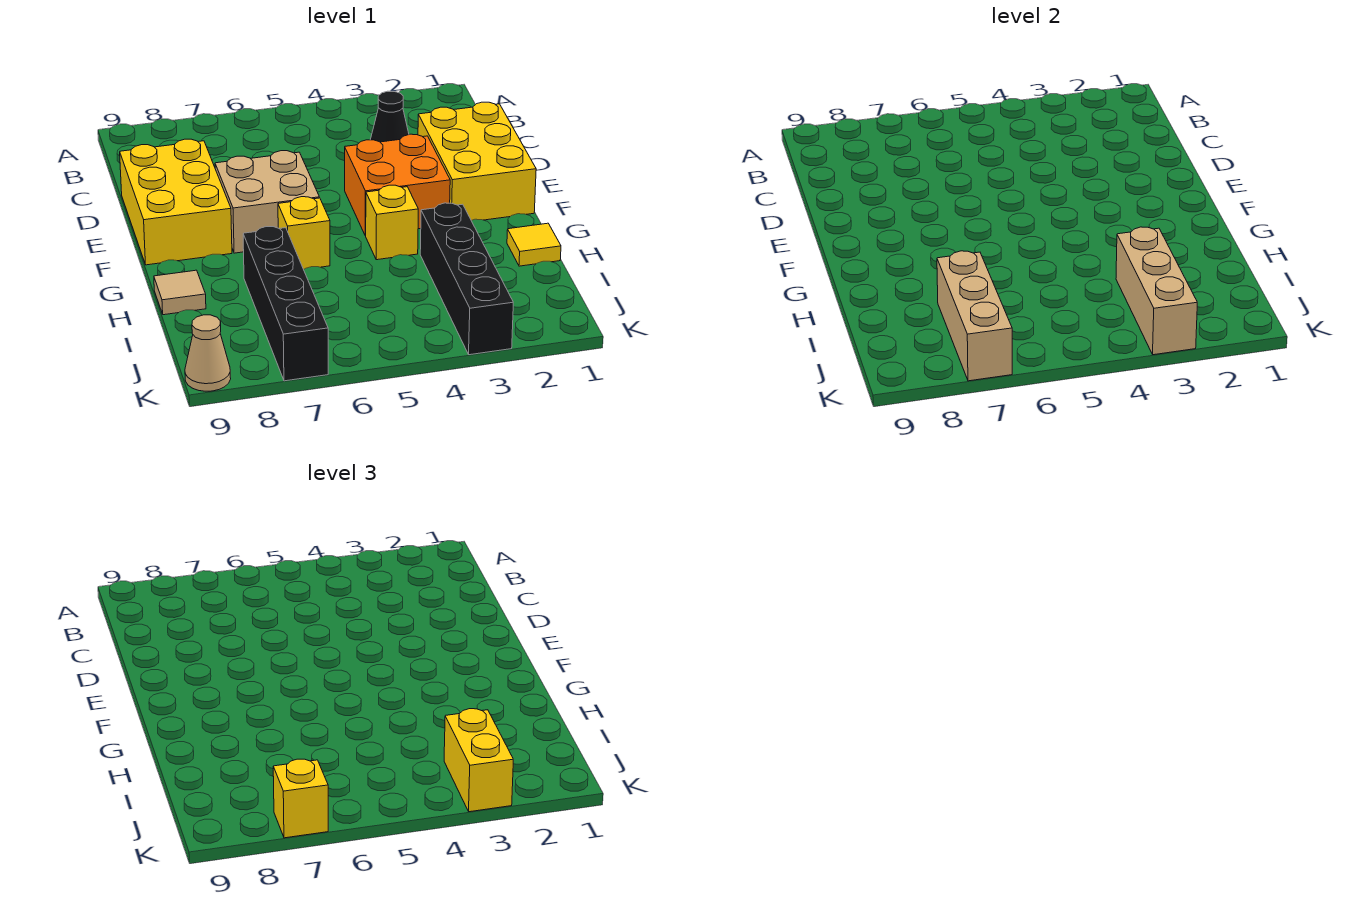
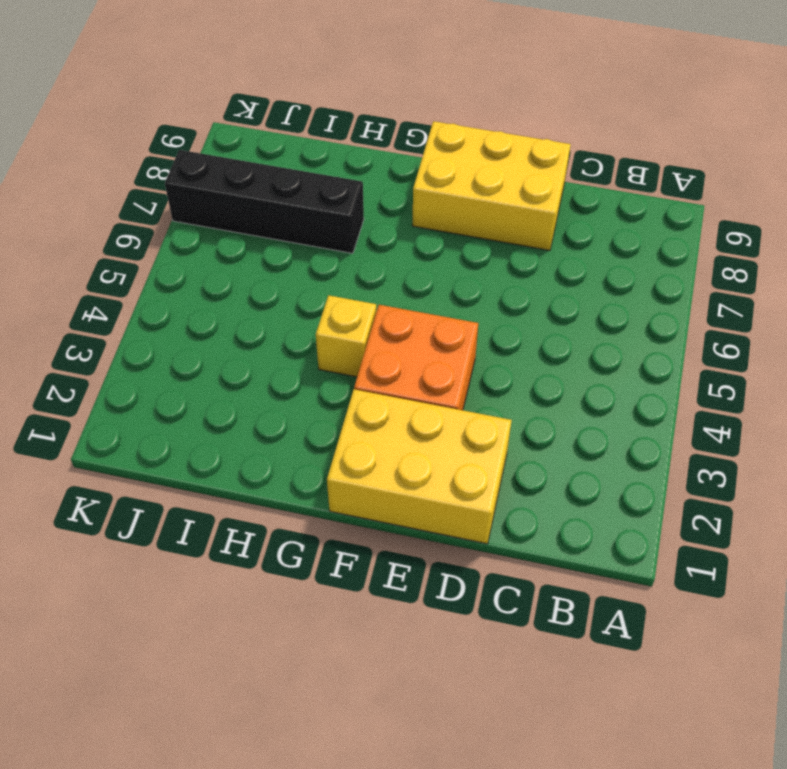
none -> black cone C3 level 1
none -> tan brick E6:F7 level 1
none -> yellow brick G6 level 1

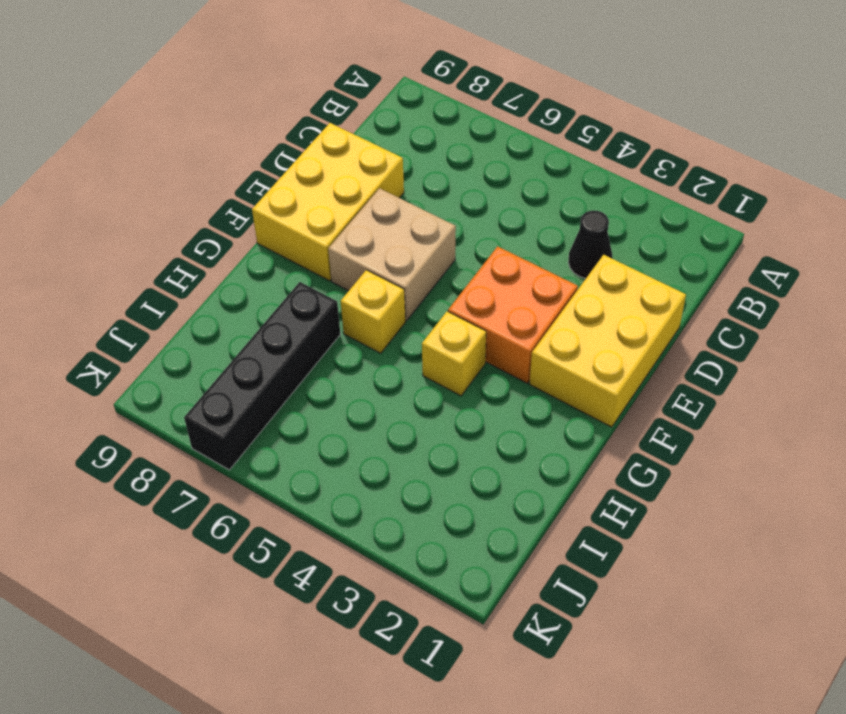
none -> yellow tile H1 level 1
none -> black brick H3:K3 level 1
none -> tan tile H9 level 1

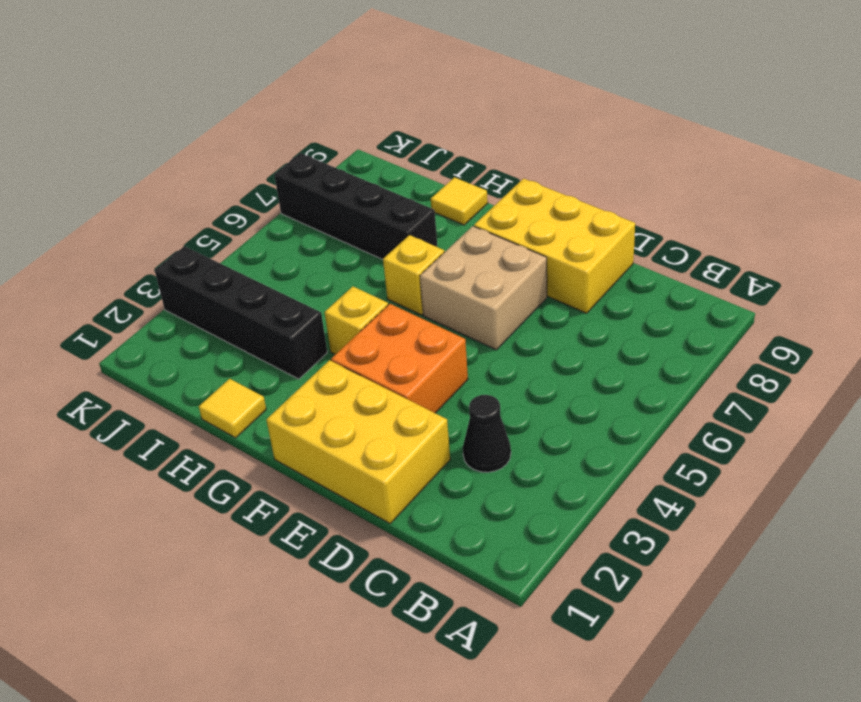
yellow tile H9 level 1 -> tan tile H9 level 1
none -> tan cone K9 level 1
none -> tan brick I3:K3 level 2
none -> tan brick I7:K7 level 2

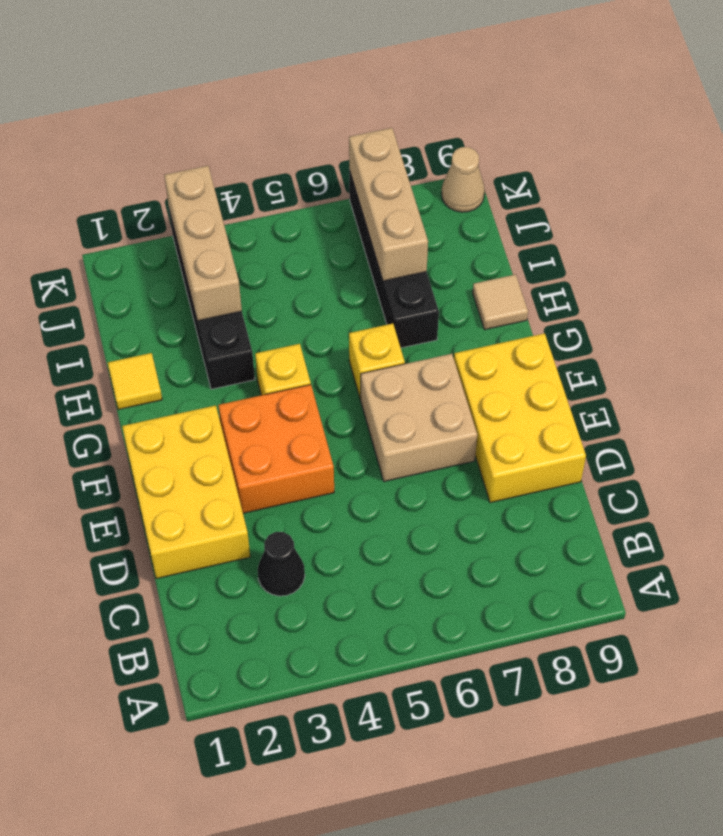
none -> yellow brick J3:K3 level 3
none -> yellow brick K7 level 3

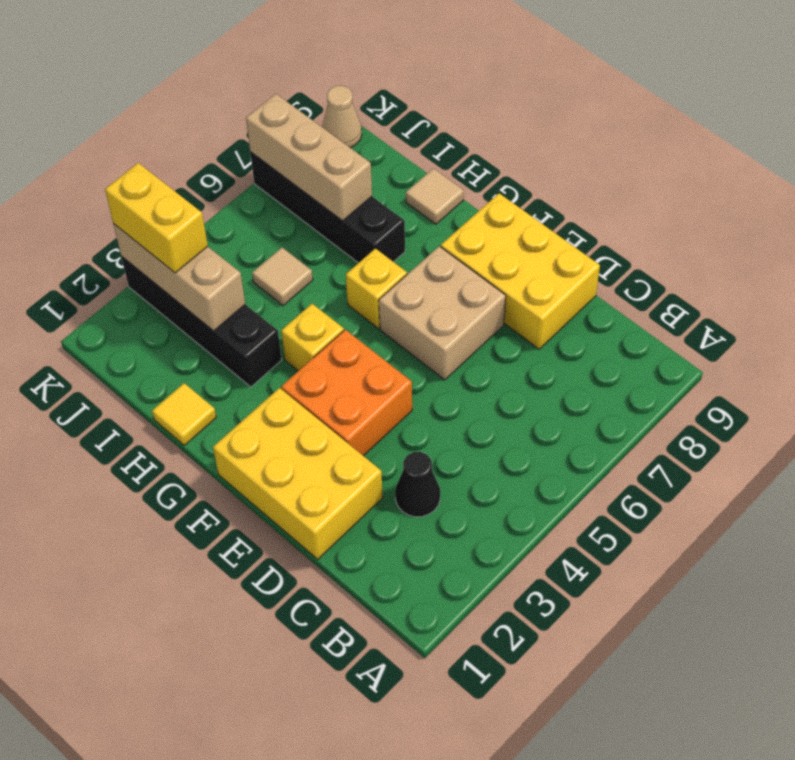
tan tile I5 level 1 -> none
none -> yellow brick K7 level 3

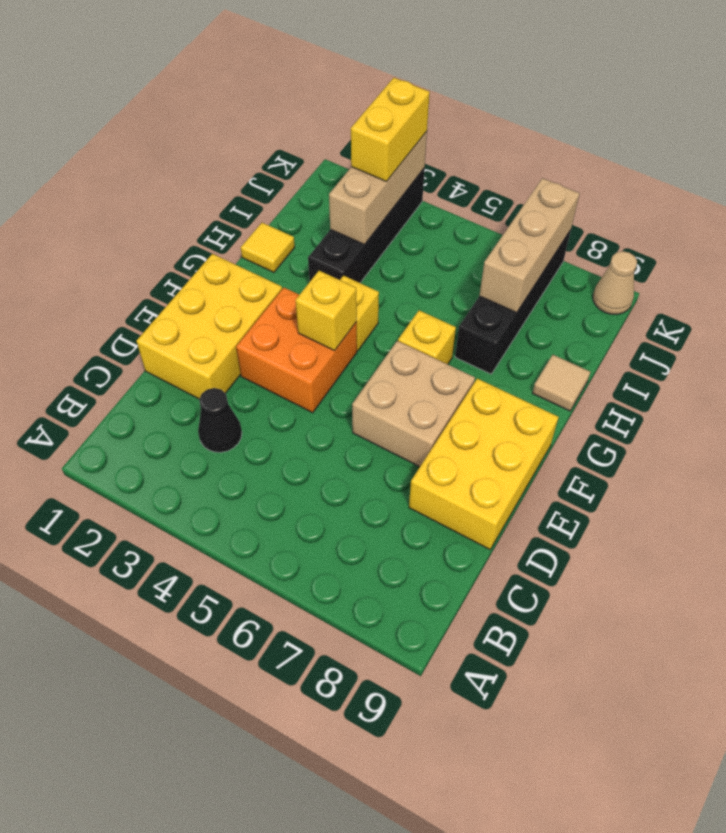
yellow brick F4 level 2 -> yellow brick K7 level 3

